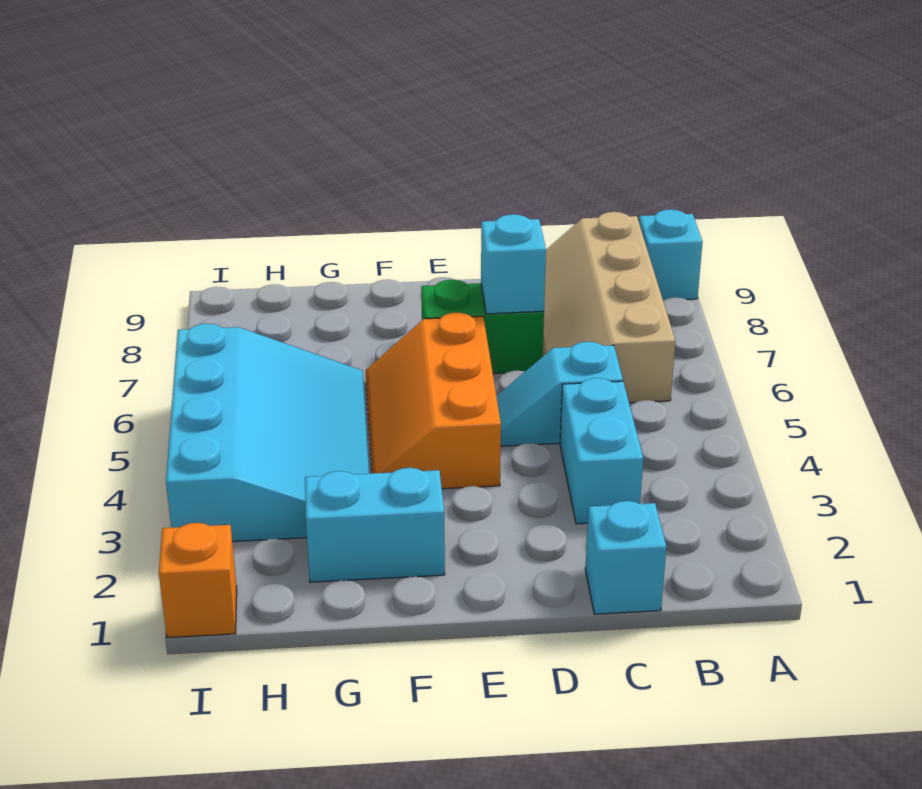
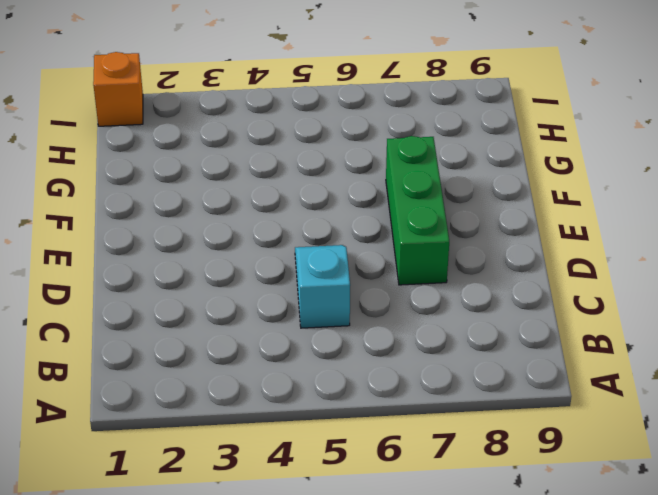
green brick D7:F7 level 1 -> green brick D7:E7 level 1
none -> cyan brick A9 level 1
none -> tan slope B6:C9 level 1 top B

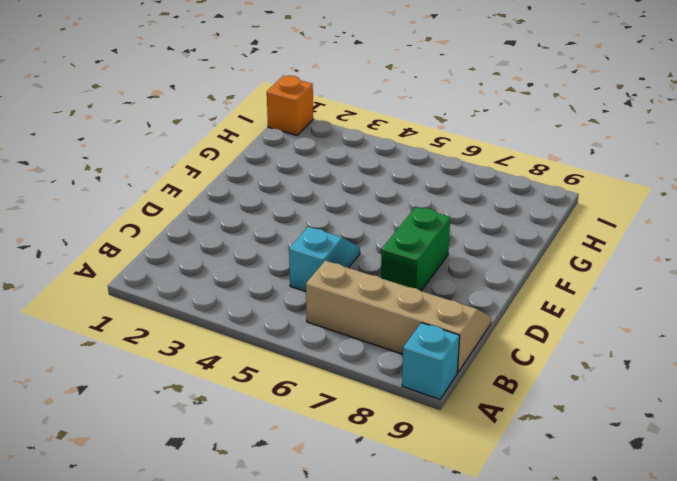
none -> cyan brick C1 level 1
none -> cyan brick C3:C4 level 1

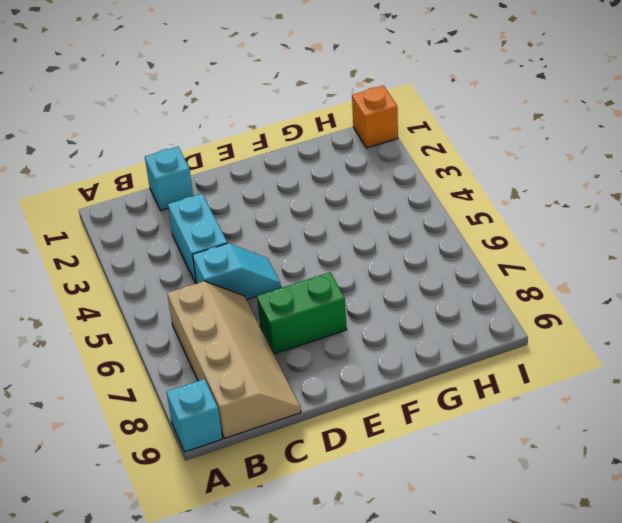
none -> orange slope E4:F6 level 1 top E
none -> cyan brick F2:G2 level 1

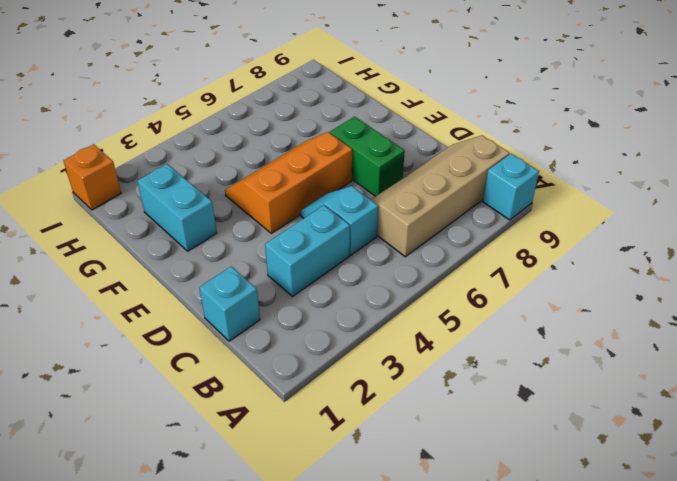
none -> cyan slope G3:I6 level 1 top I
none -> cyan brick D7 level 2

